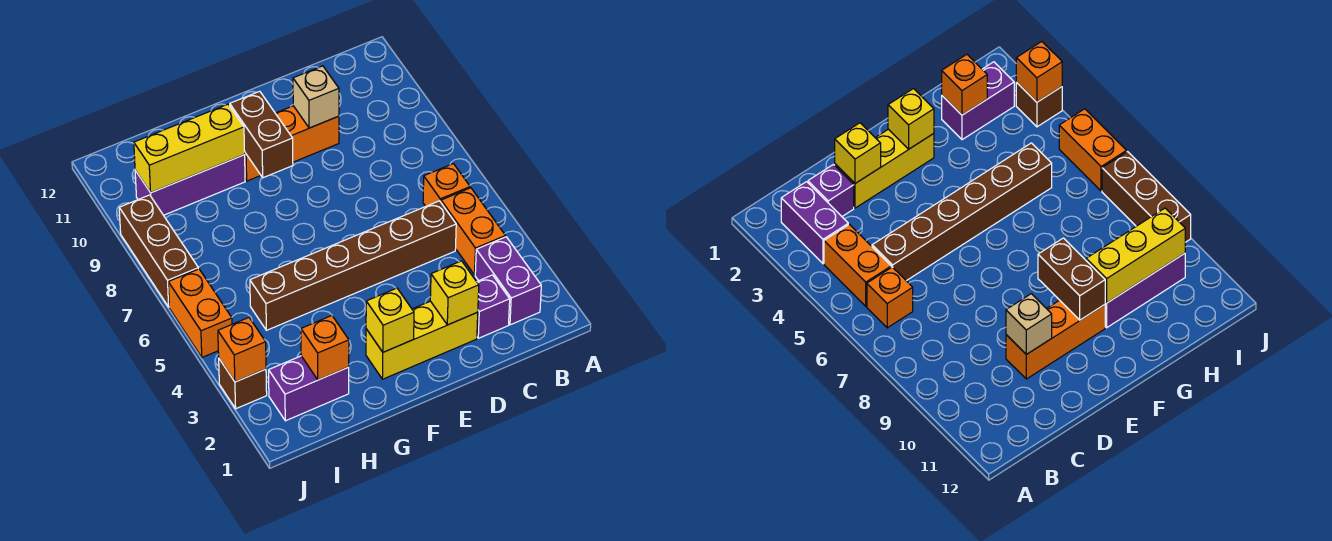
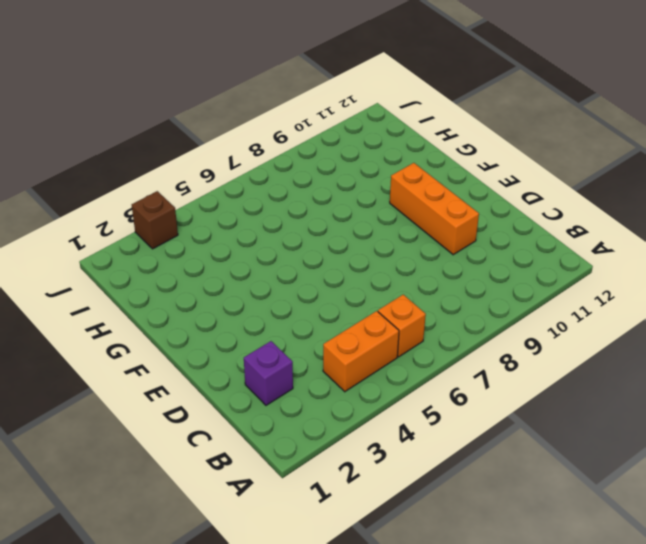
none -> purple brick B2:B3 level 1
none -> brown brick C5:H5 level 1
none -> yellow brick D2:F2 level 1

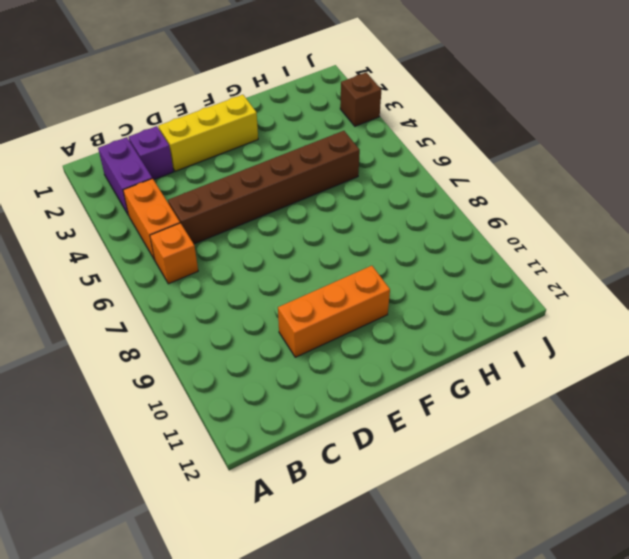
none -> purple brick G10:I10 level 1
none -> purple brick H2:I2 level 1
none -> orange brick J5:J6 level 1

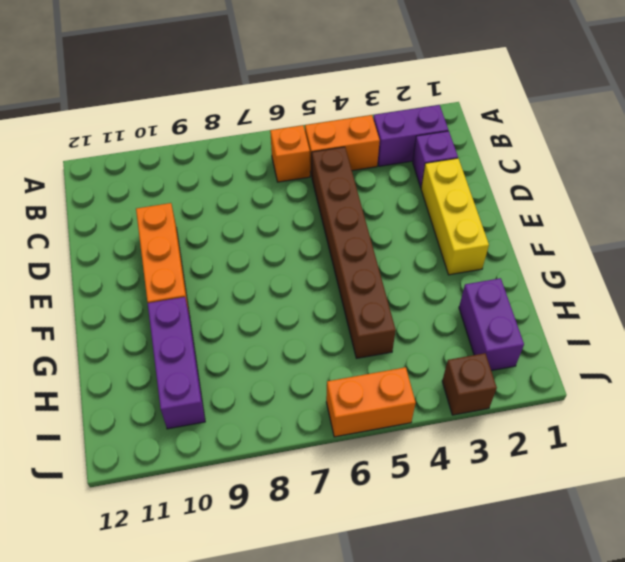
none -> brown brick J7:J9 level 1
none -> yellow brick D2 level 2
none -> tan brick D10 level 2

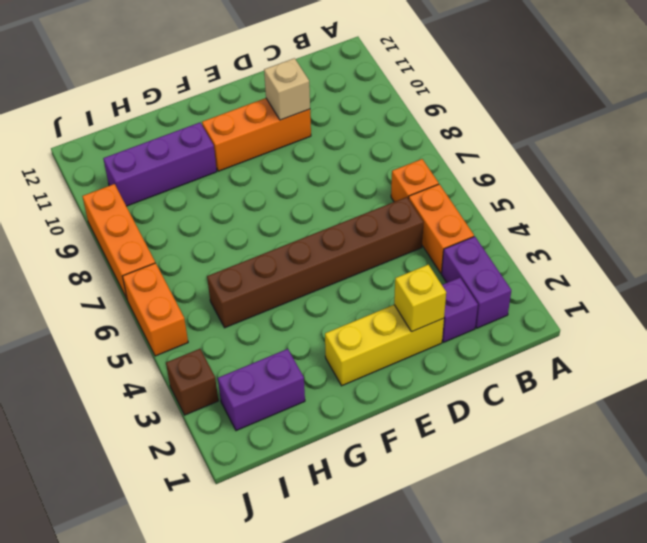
orange brick J7:J9 level 1 -> brown brick J7:J9 level 1
none -> yellow brick F2 level 2
none -> brown brick F9:F10 level 2
none -> yellow brick G10:I10 level 2

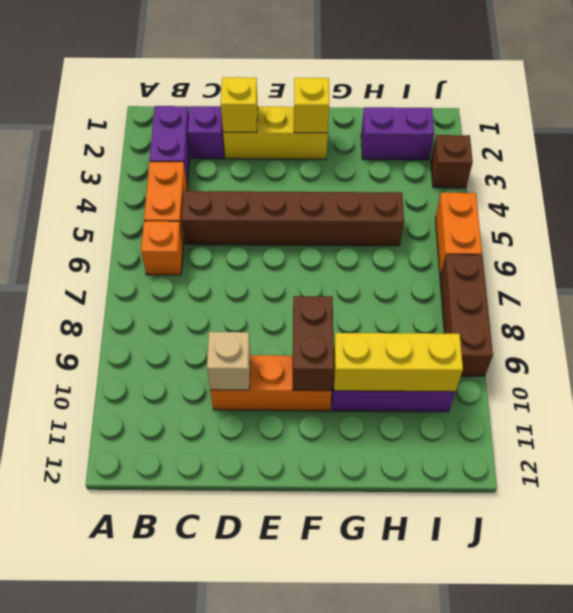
none -> orange brick H2 level 2
none -> orange brick J3 level 2

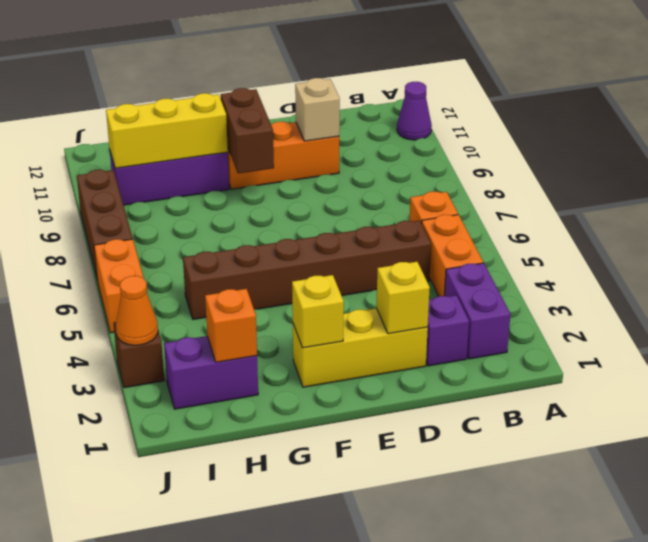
purple cone A11 level 1 -> none
orange cone J3 level 2 -> orange brick J3 level 2

